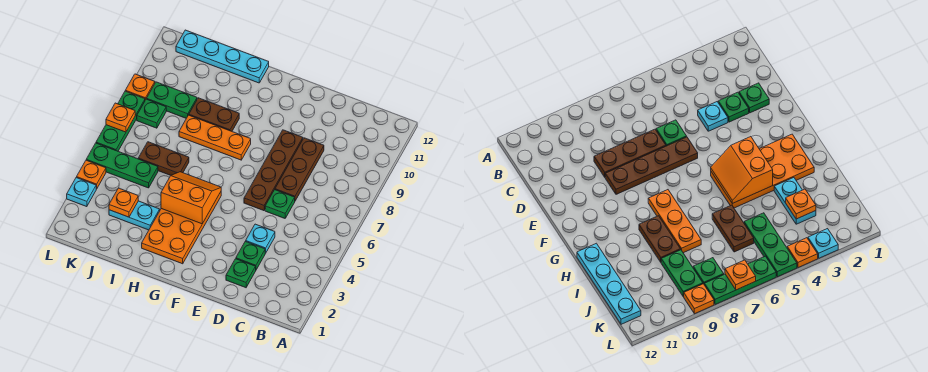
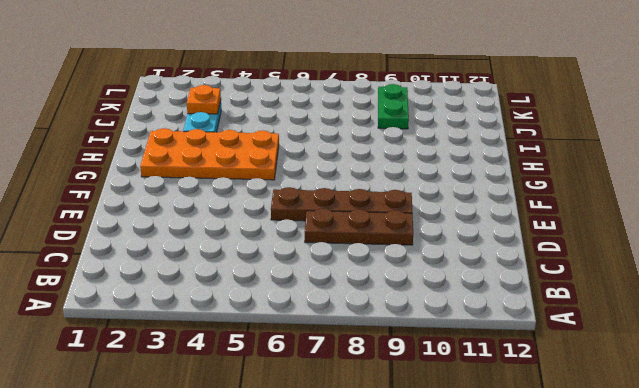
none -> green plate D2 level 1
none -> green plate D3 level 1
none -> cyan plate D4 level 1

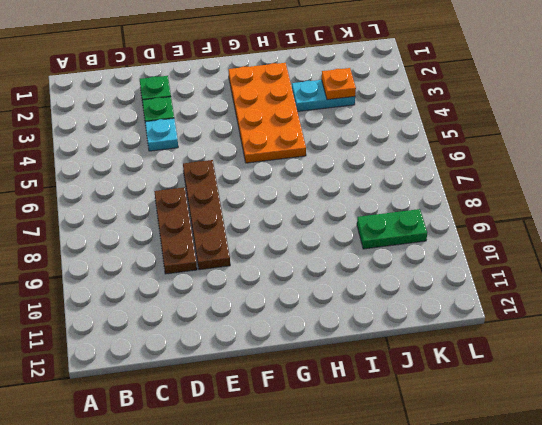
none -> green plate D6 level 1
none -> orange plate G8:I8 level 1
none -> brown plate H9:I9 level 1

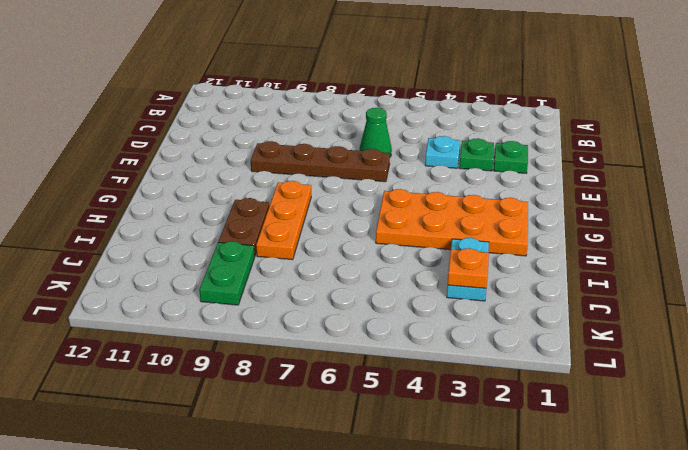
green cone D6 level 1 -> green plate D6 level 1
none -> brown plate D7:D9 level 1
none -> cyan plate H12:K12 level 1
none -> brown plate I6:J6 level 1

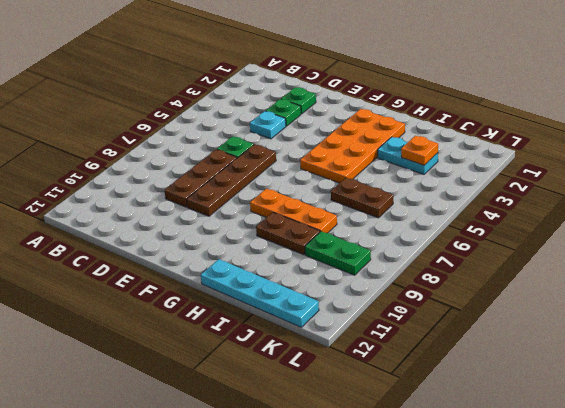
none -> green plate J5:L5 level 1
none -> green plate K8 level 1
none -> cyan plate L3 level 1

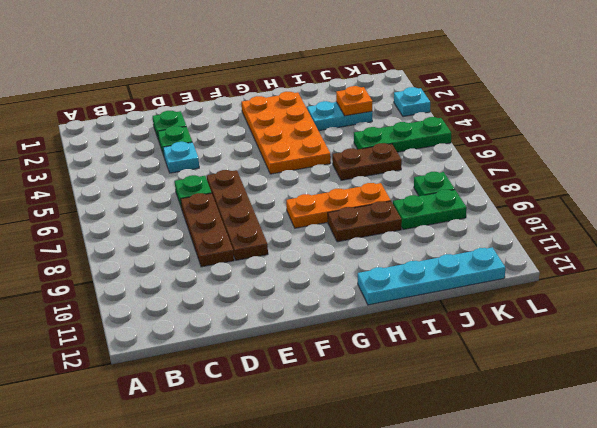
none -> orange plate L4 level 1
none -> green plate L6:L8 level 1
none -> orange plate L9 level 1

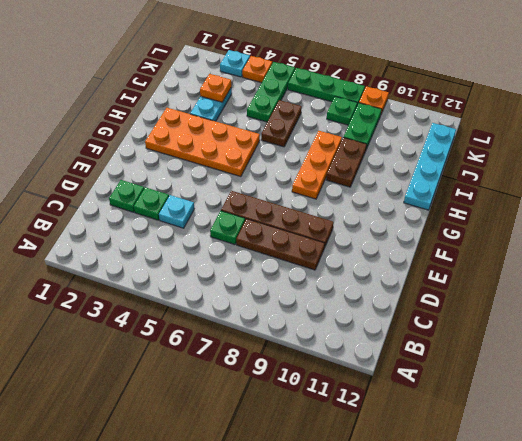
none -> orange slope G4:H5 level 2 top 4
none -> orange plate L7 level 2

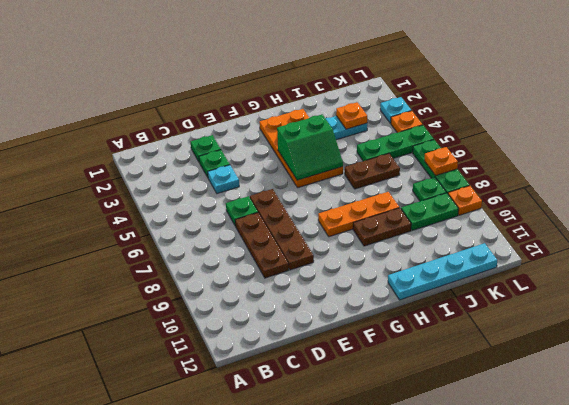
green slope G4:H5 level 2 top 4 -> orange slope G4:H5 level 2 top 4

